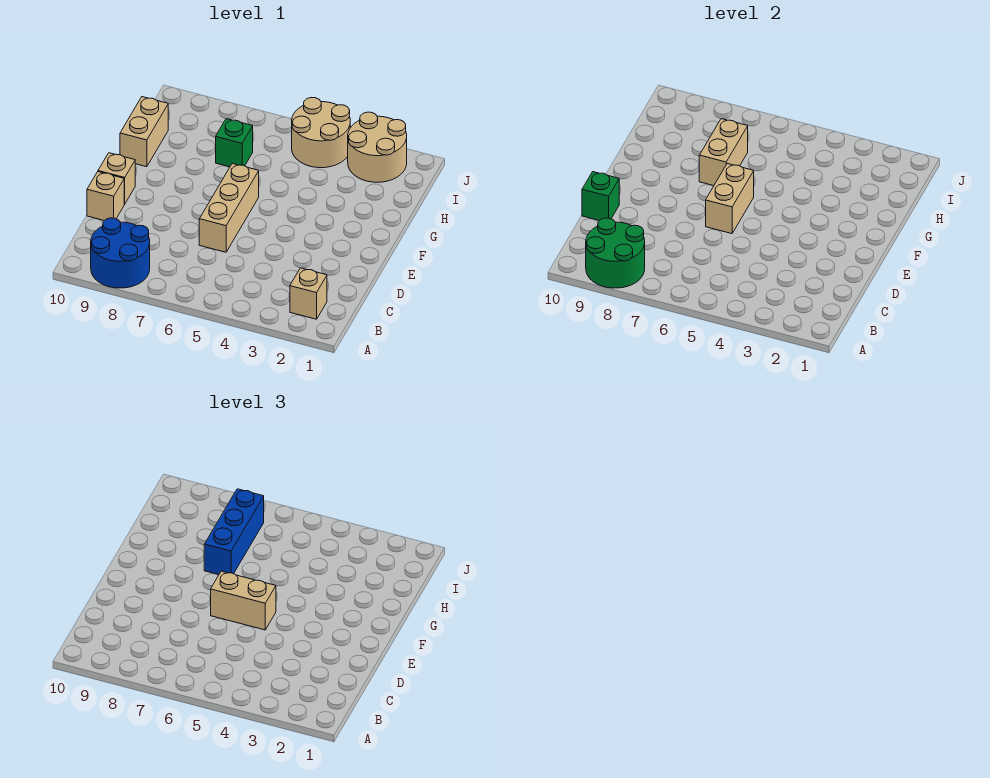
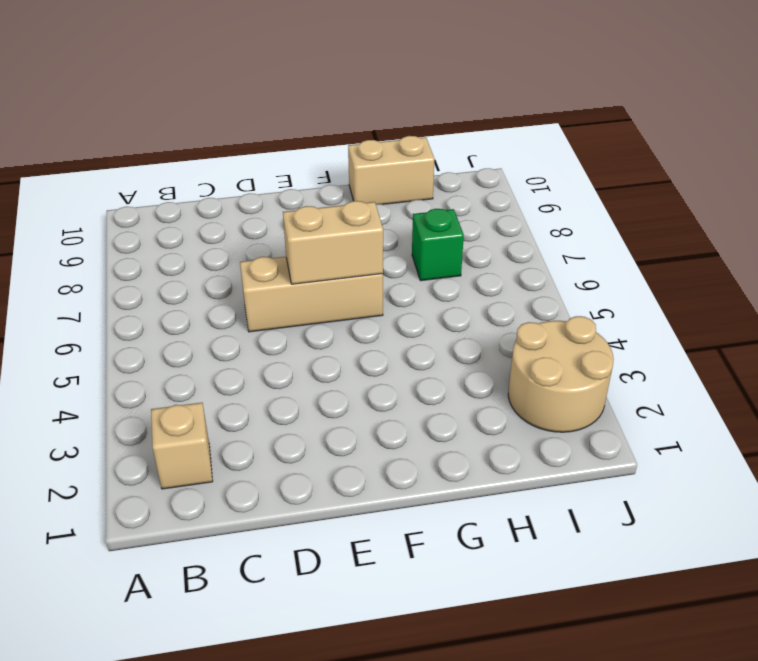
none -> blue round brick A8:B9 level 1
none -> tan brick D10 level 1
none -> tan brick E10 level 1

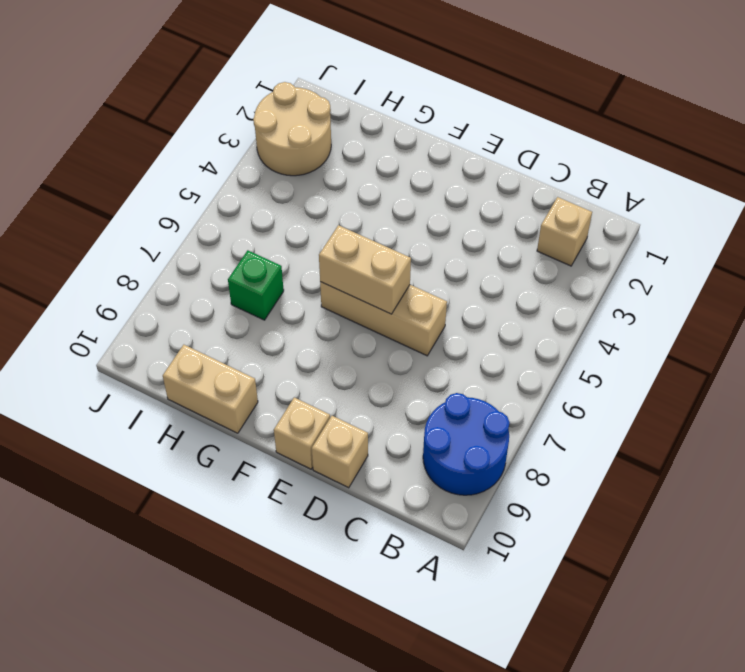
none -> tan round brick I4:J5 level 1
none -> green round brick A8:B9 level 2
none -> green brick D10 level 2

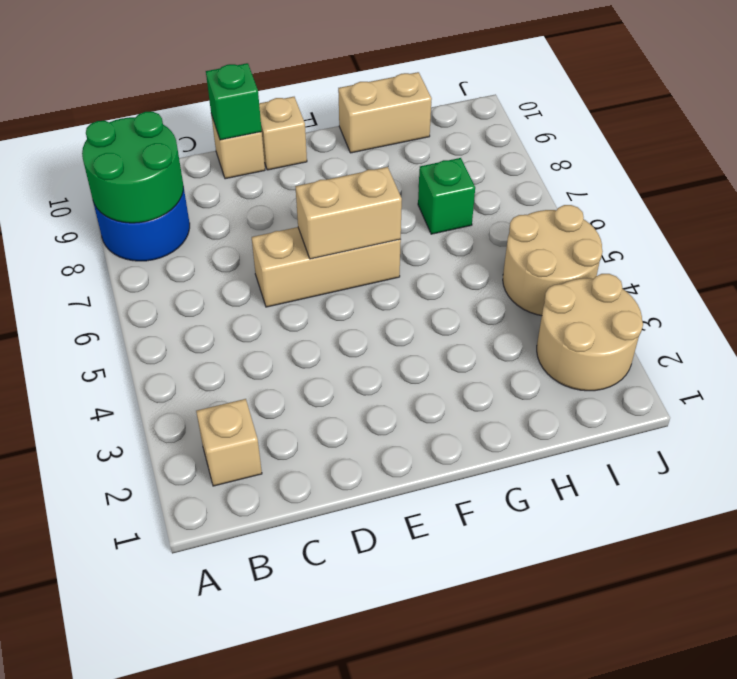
none -> tan brick G7:H7 level 2
none -> tan brick E5:E6 level 3
none -> blue brick G7:I7 level 3

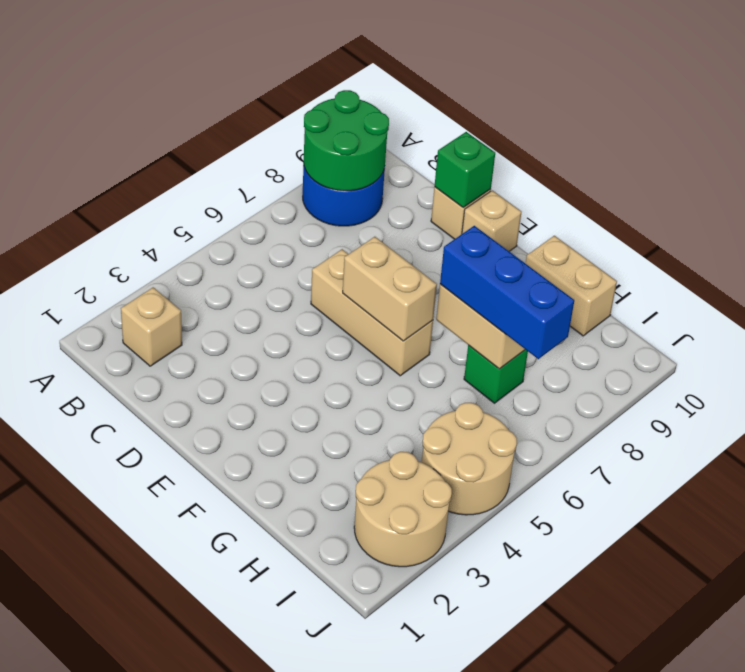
none -> tan brick E5:E6 level 3

